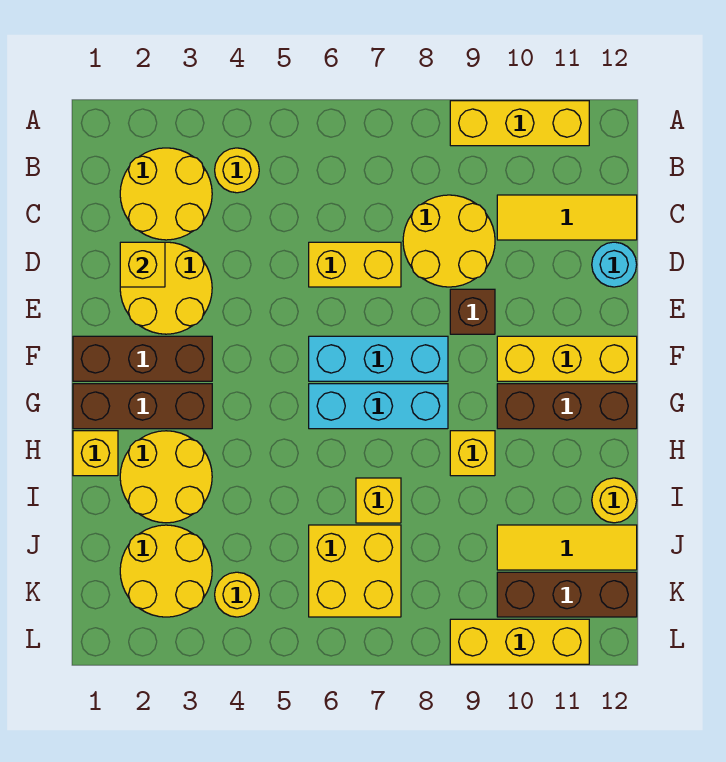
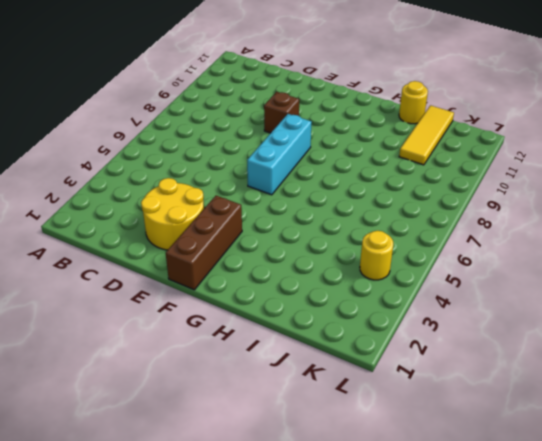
none -> yellow brick A9:A11 level 1
none -> yellow round brick B2:C3 level 1
none -> yellow round brick B4 level 1

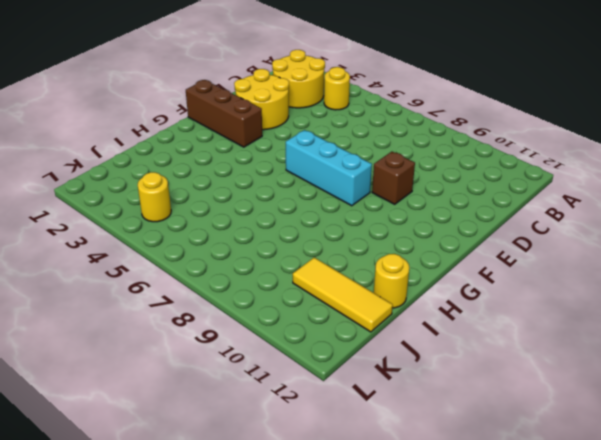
none -> yellow brick A9:A11 level 1
none -> yellow round brick C8:D9 level 1
none -> yellow tile C10:C12 level 1

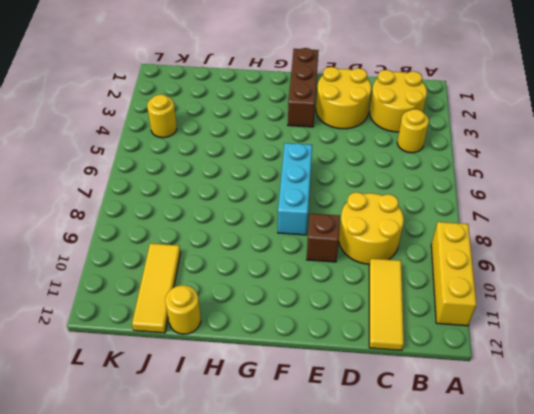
none -> yellow brick D6:D7 level 1
none -> cyan round brick D12 level 1
none -> yellow brick F10:F12 level 1

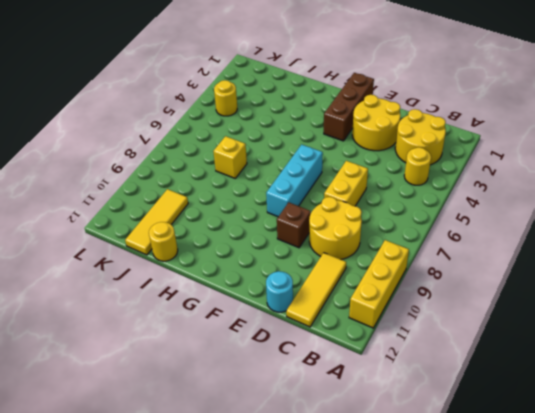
none -> yellow brick F10:F12 level 1
none -> brown brick G1:G3 level 1
none -> cyan brick G6:G8 level 1

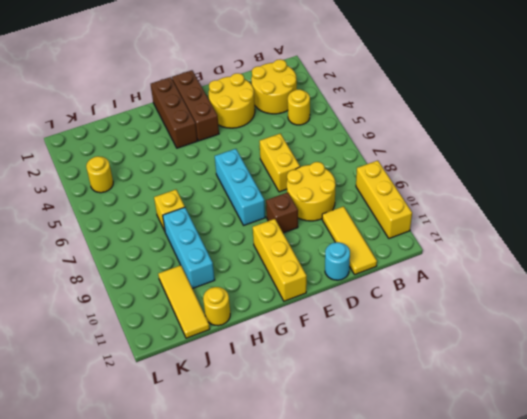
cyan brick I8:I10 level 1 -> cyan brick G6:G8 level 1
none -> brown brick G10:G12 level 1
none -> yellow brick H1 level 1
none -> yellow round brick H2:I3 level 1

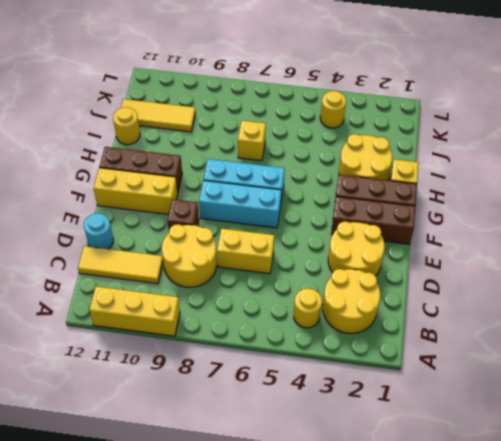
none -> yellow brick H9 level 1
none -> yellow round brick J2:K3 level 1
none -> yellow brick J6:K7 level 1

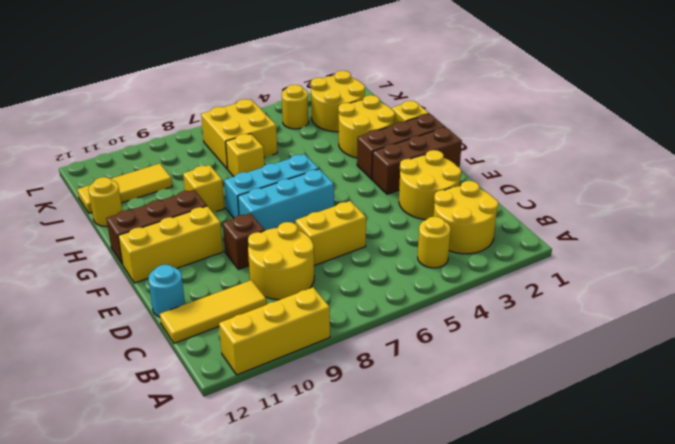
none -> brown brick K10:K12 level 1
none -> yellow brick L9:L11 level 1
none -> yellow brick D2 level 2

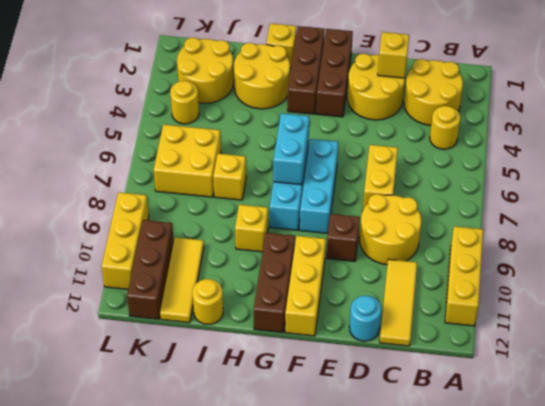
cyan brick G6:G7 level 2 -> none

